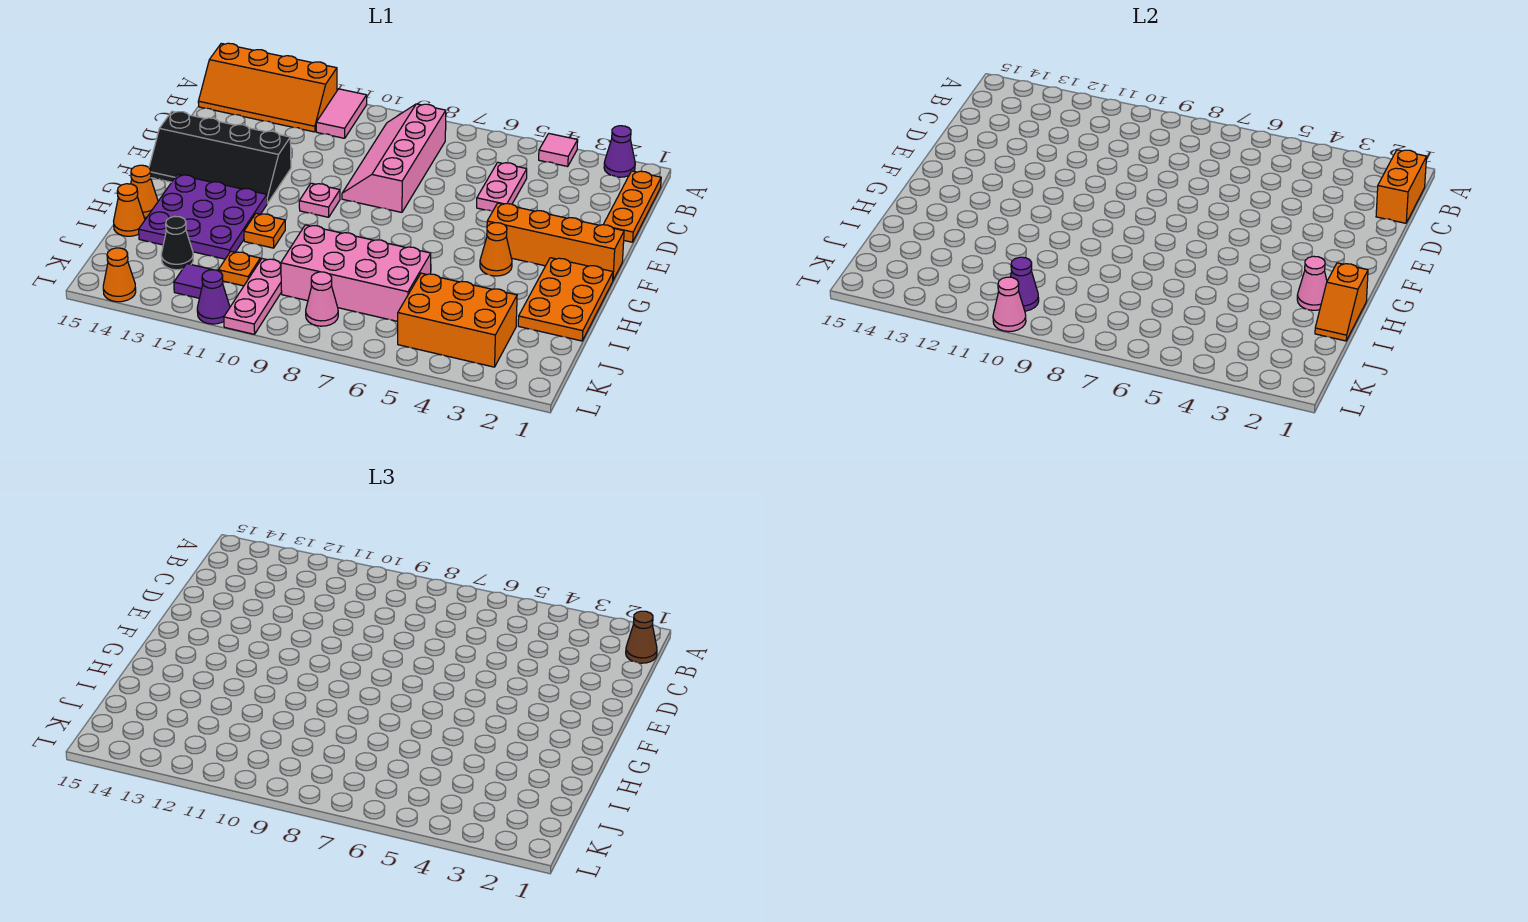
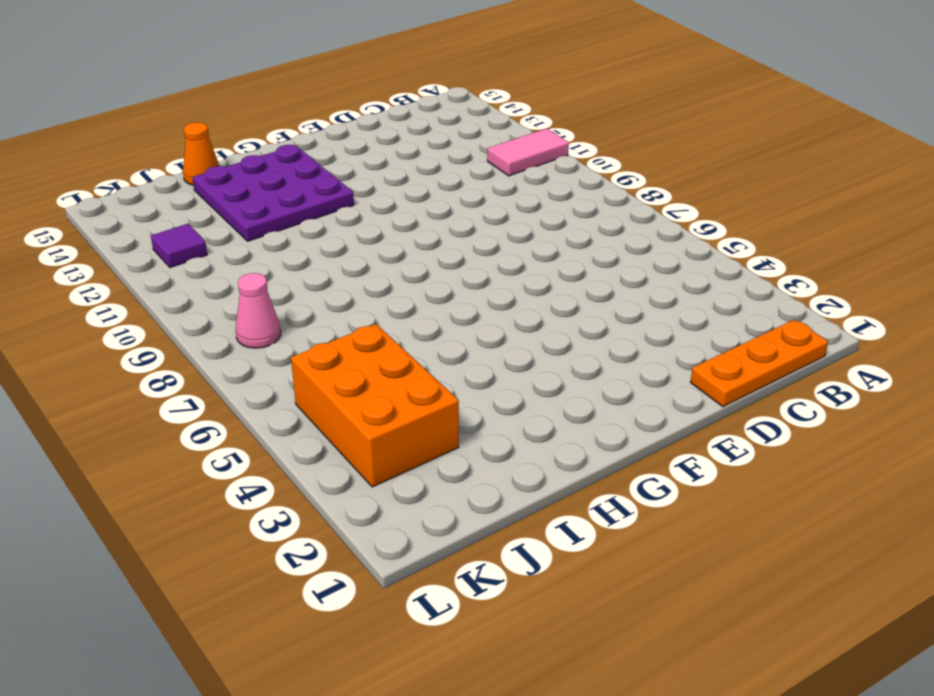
none -> purple cone A2 level 1
none -> pink tile A4 level 1
none -> orange slope A12:B15 level 1 top A
none -> pink slope B8:E9 level 1 top 8

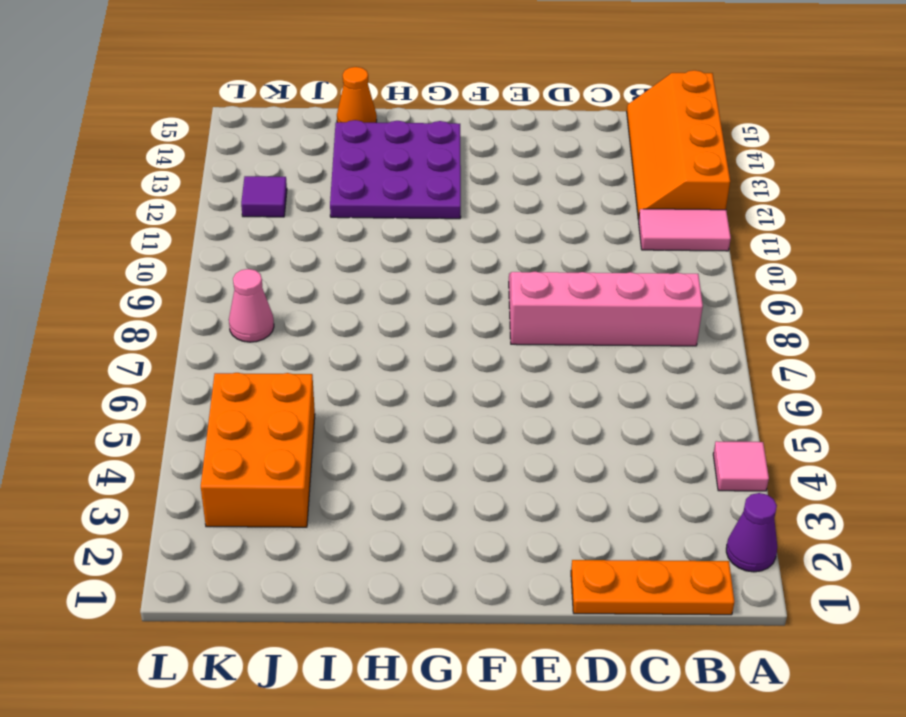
none -> pink plate C5:D5 level 1
none -> black slope E12:F15 level 1 top E
none -> orange brick F1:F4 level 1
none -> pink plate F10 level 1

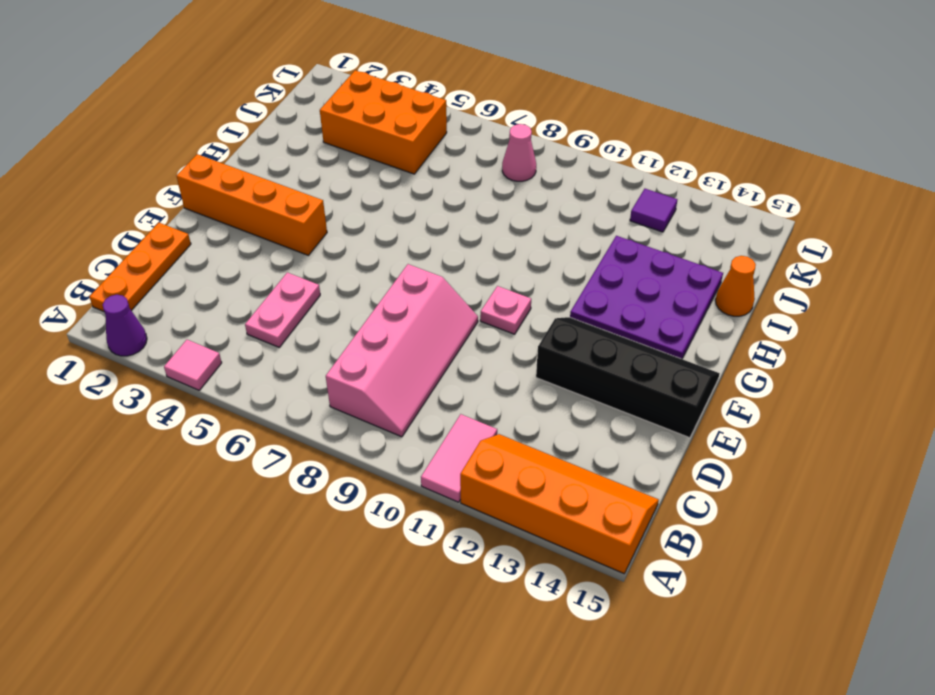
none -> orange plate G1:I2 level 1
none -> orange cone G4 level 1
none -> orange plate H11 level 1
none -> orange cone H15 level 1

